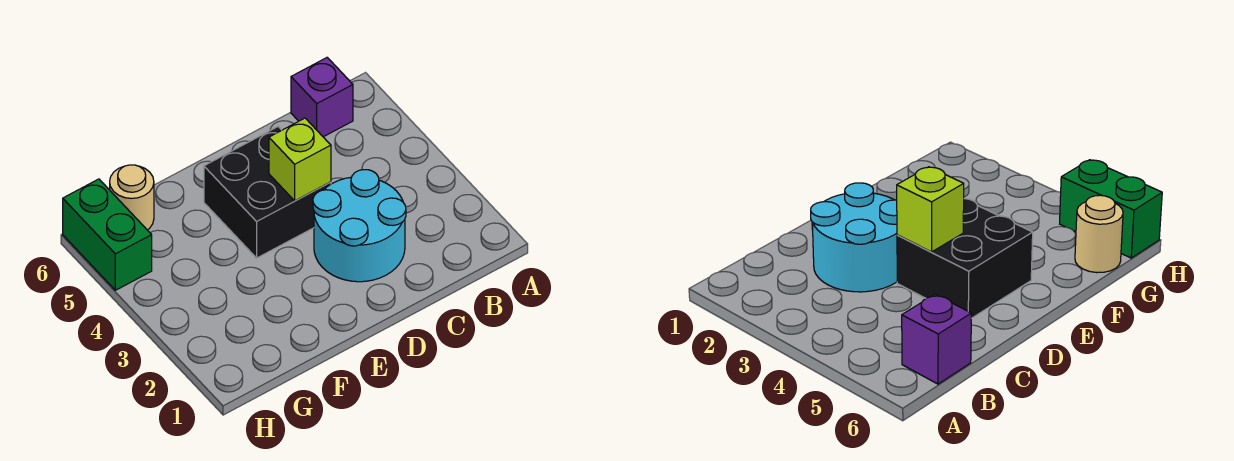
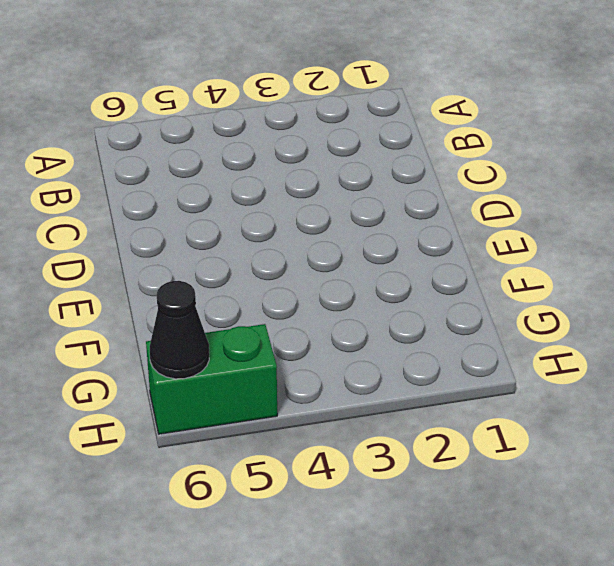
black cone H6 level 2 -> none
none -> purple brick B6 level 1
none -> cyan round brick C2:D3 level 1

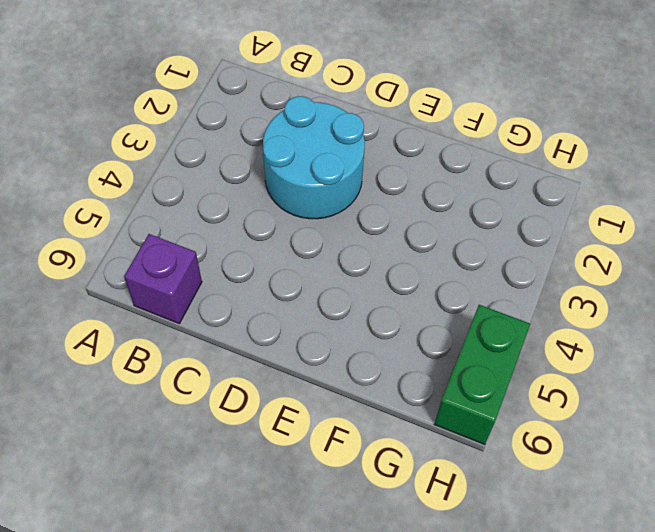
none -> black brick D4:E5 level 1
none -> tan round brick G6 level 1

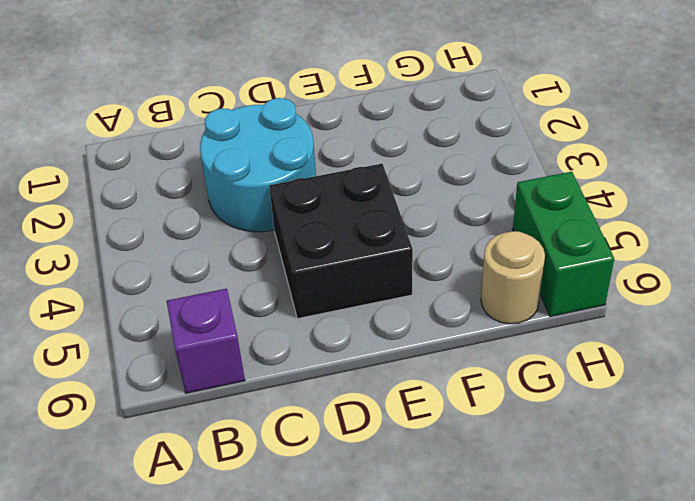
none -> lime brick D4 level 2

